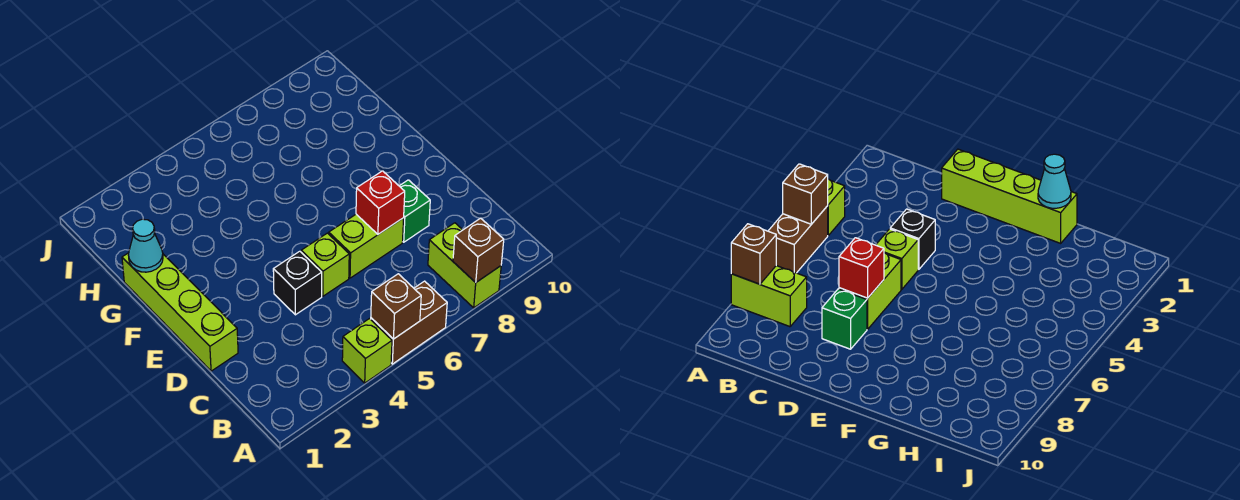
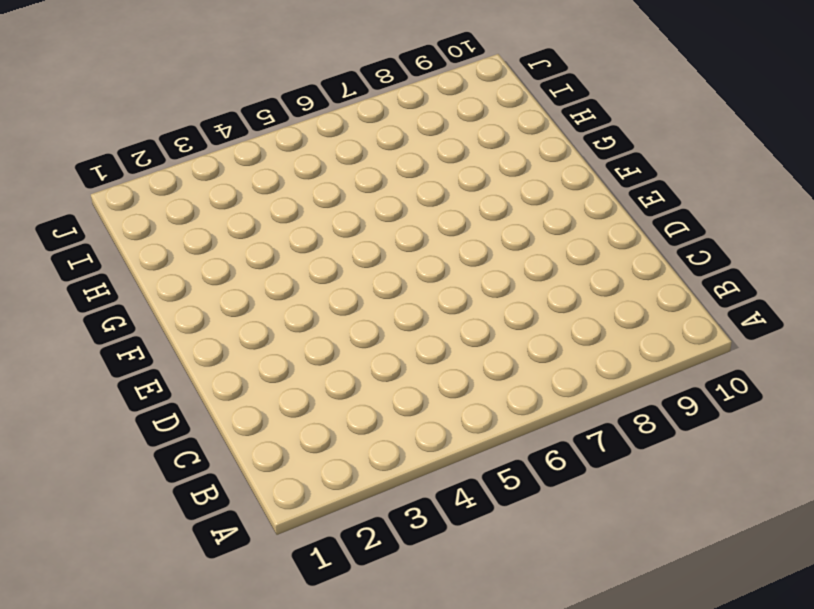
none -> lime brick A4 level 1
none -> brown brick A5:A6 level 1
none -> lime brick A8:B8 level 1

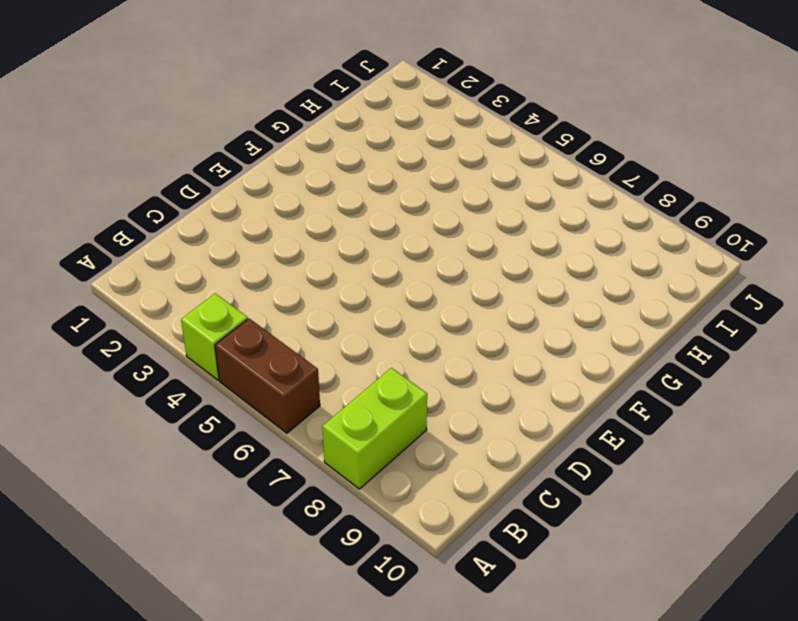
none -> lime brick D1:G1 level 1
none -> black brick D4 level 1
none -> lime brick D5 level 1

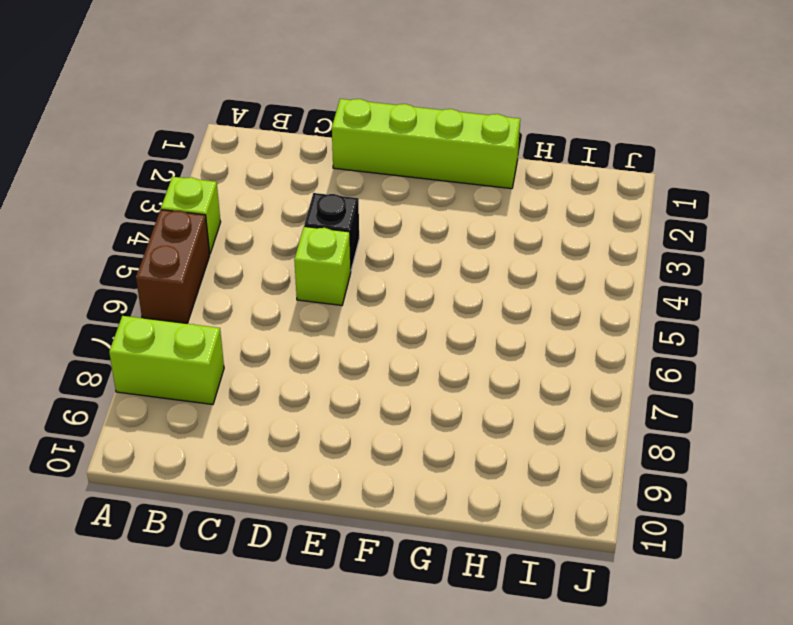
none -> lime brick D6:D7 level 1
none -> green brick D8 level 1
none -> brown brick A5 level 2

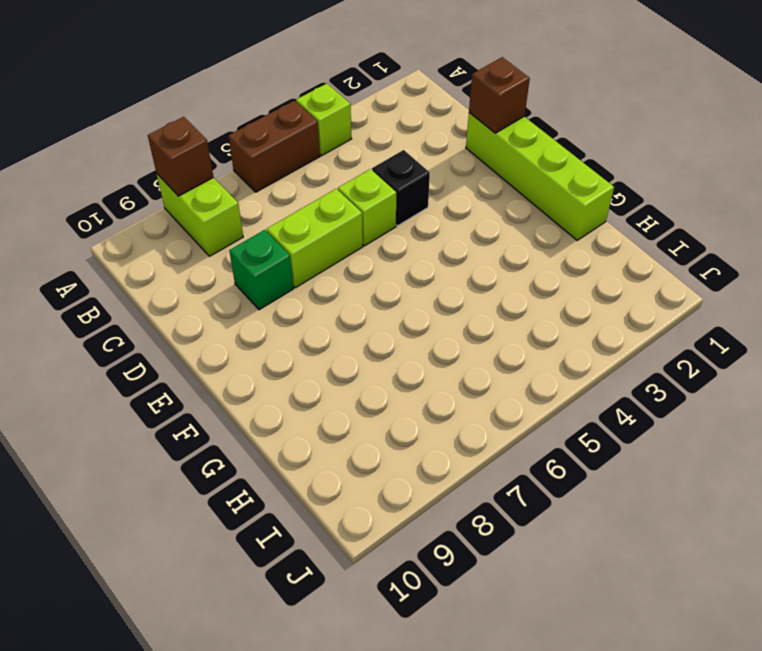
brown brick D1 level 2 -> brown brick A5 level 2
none -> red brick D7 level 2
none -> cyan cone G1 level 2

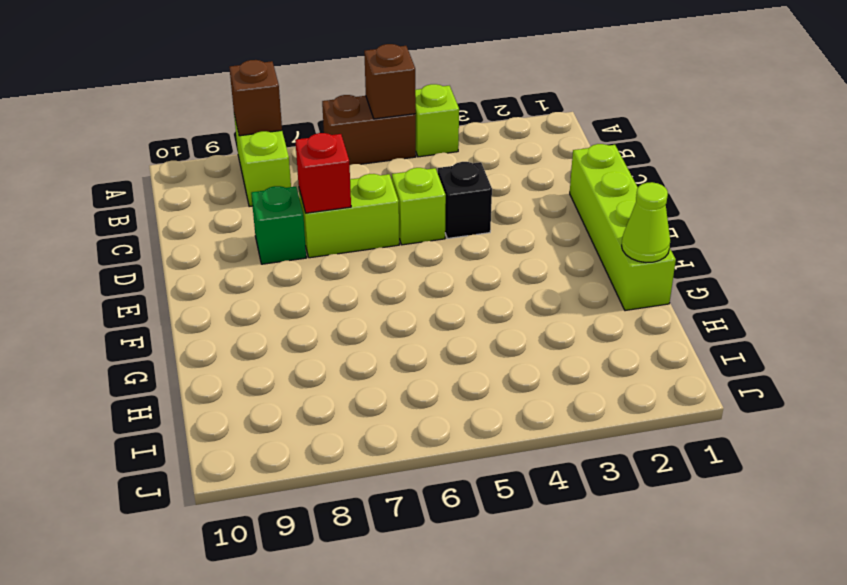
lime cone G1 level 2 -> cyan cone G1 level 2

